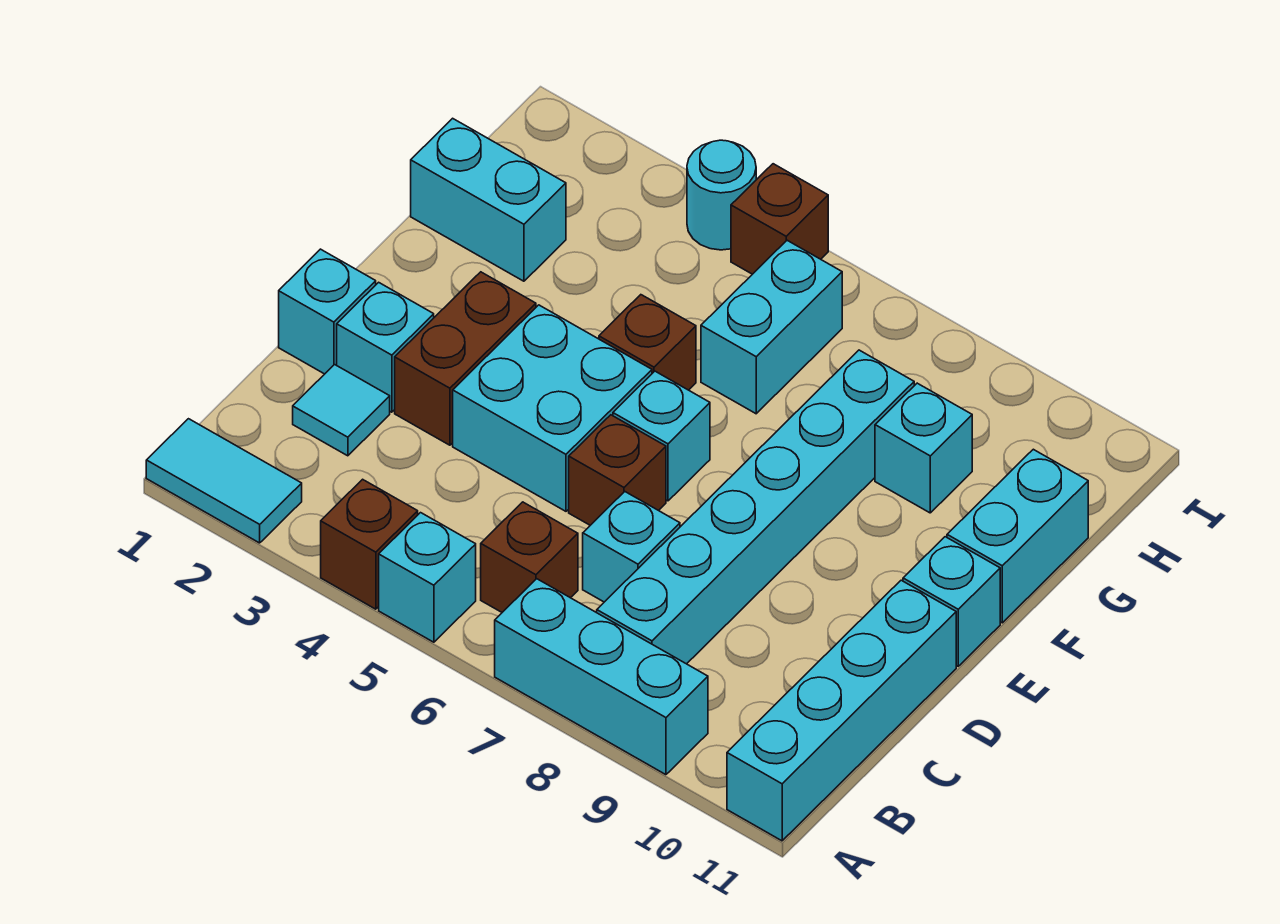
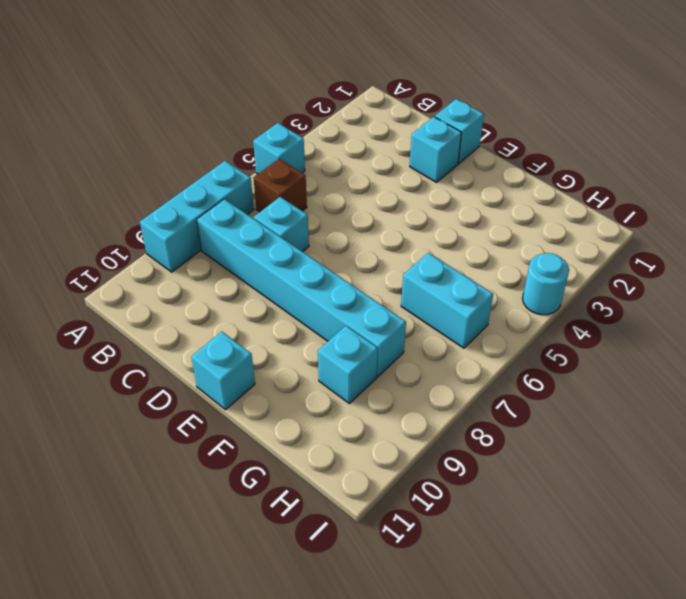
none -> cyan tile A1:A2 level 1
none -> brown brick A4 level 1
none -> cyan brick A11:D11 level 1

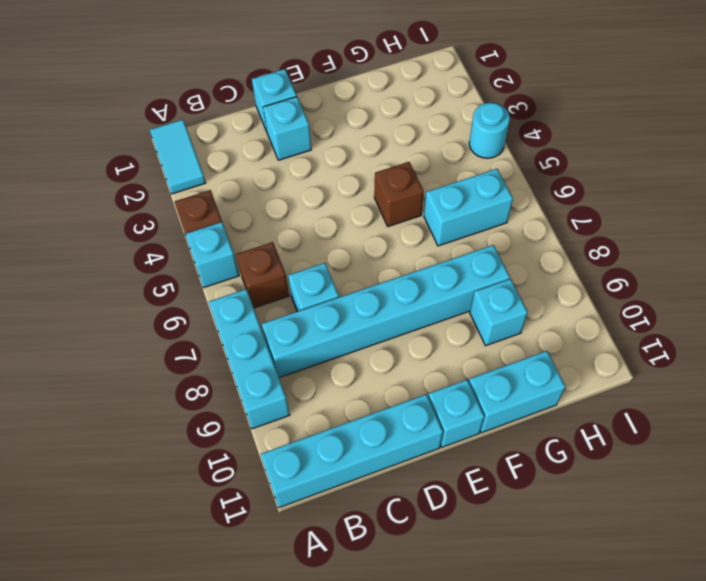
none -> cyan tile C2 level 1
none -> brown brick D3:E3 level 1
none -> cyan brick D4:E5 level 1

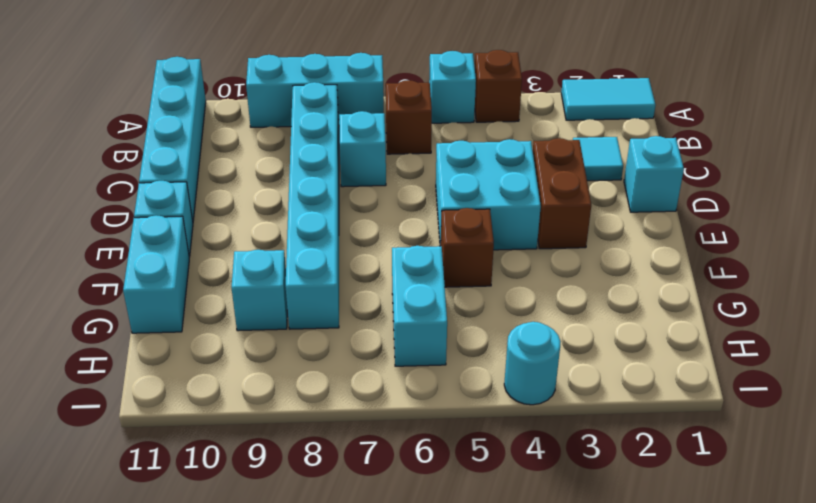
none -> cyan brick D2 level 1
none -> brown brick D6 level 1
none -> cyan brick E6 level 1

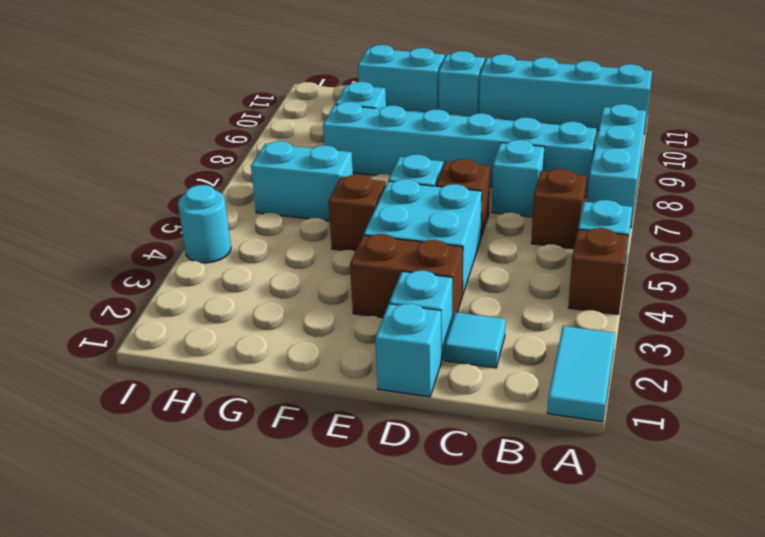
none -> cyan brick G1:G2 level 1
none -> brown brick I5 level 1

